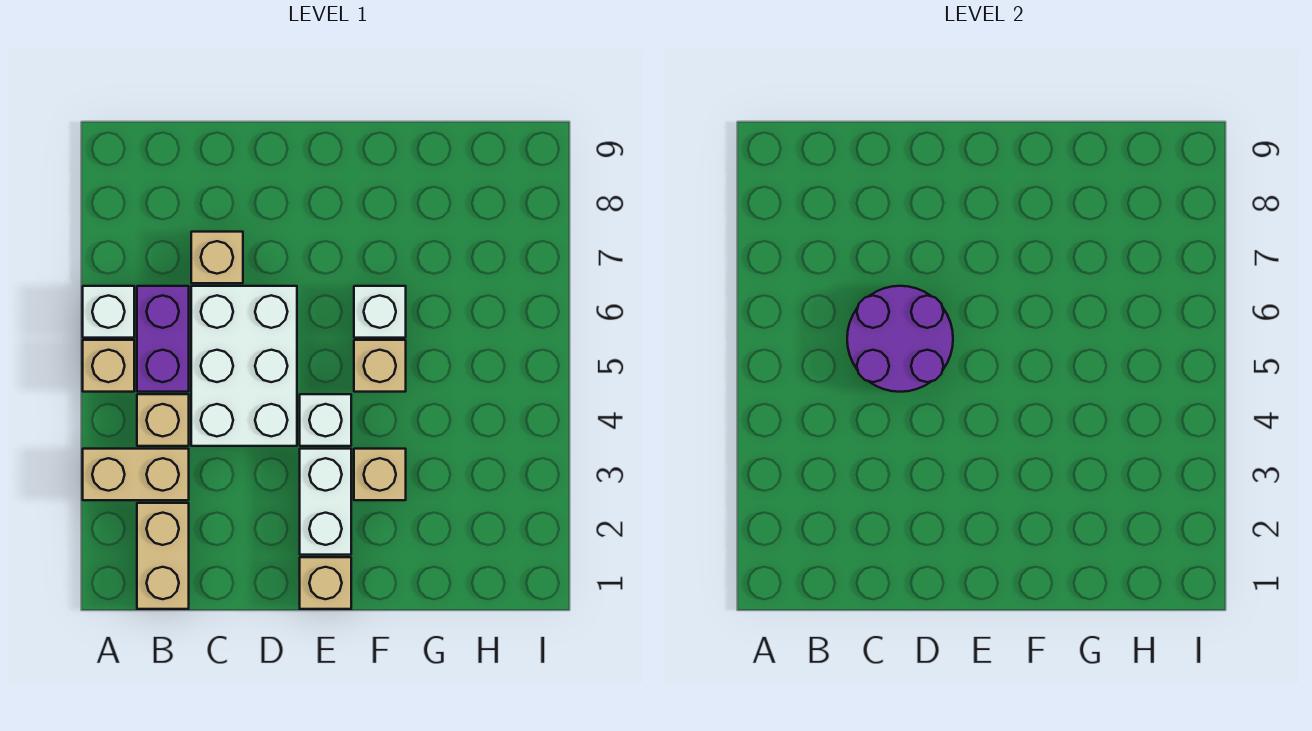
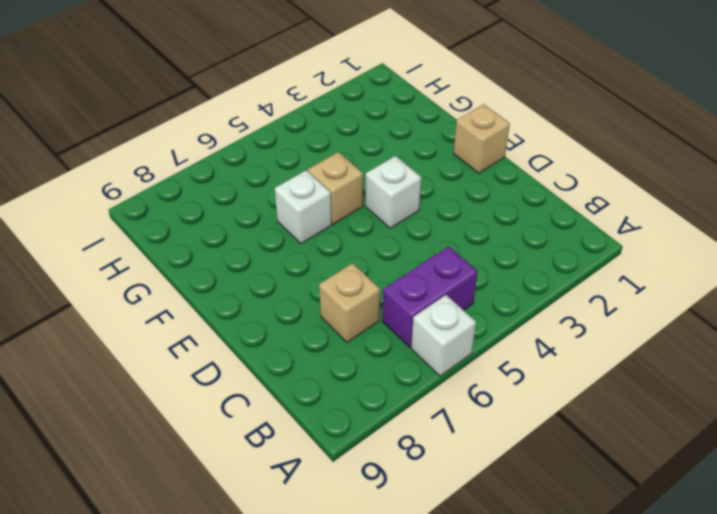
none -> tan brick A3:B3 level 1
none -> tan brick A5 level 1
none -> tan brick B1:B2 level 1

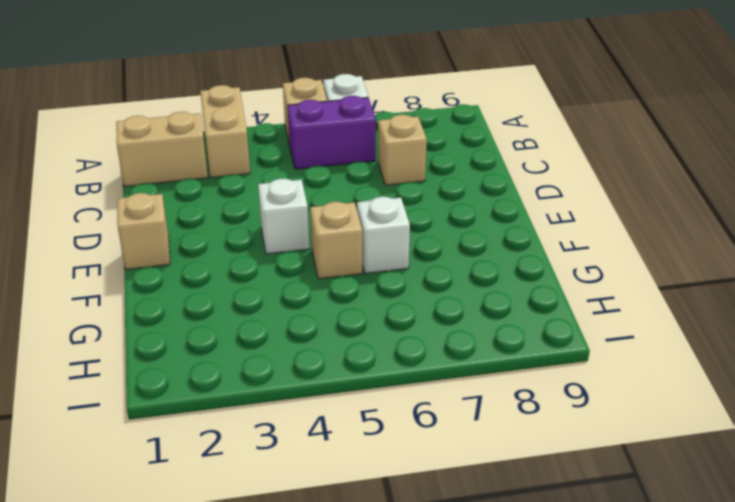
none -> tan brick B4 level 1
none -> white brick C4:D6 level 1
none -> white brick E2:E3 level 1

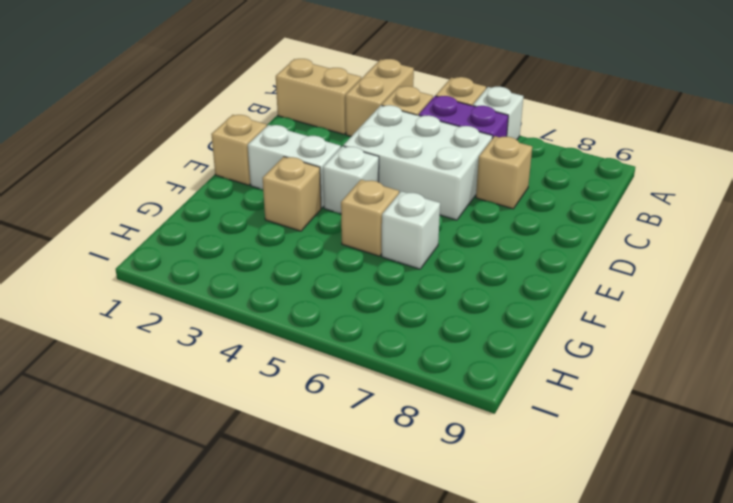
none -> purple round brick C5:D6 level 2

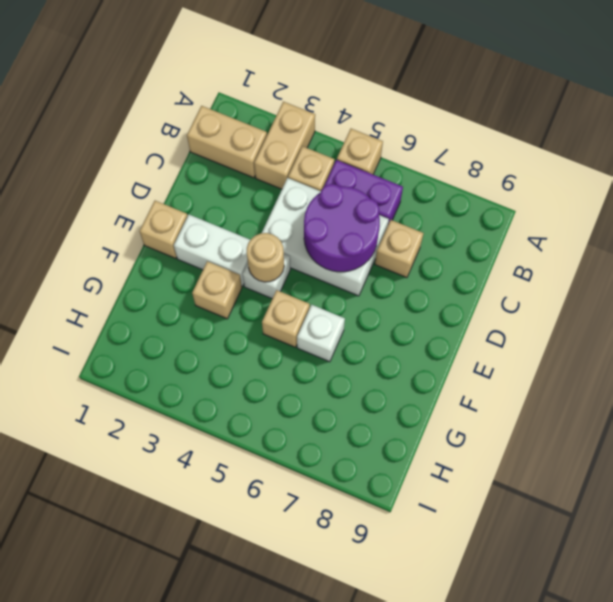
tan round brick E4 level 2 -> none
none -> white brick A6 level 1

